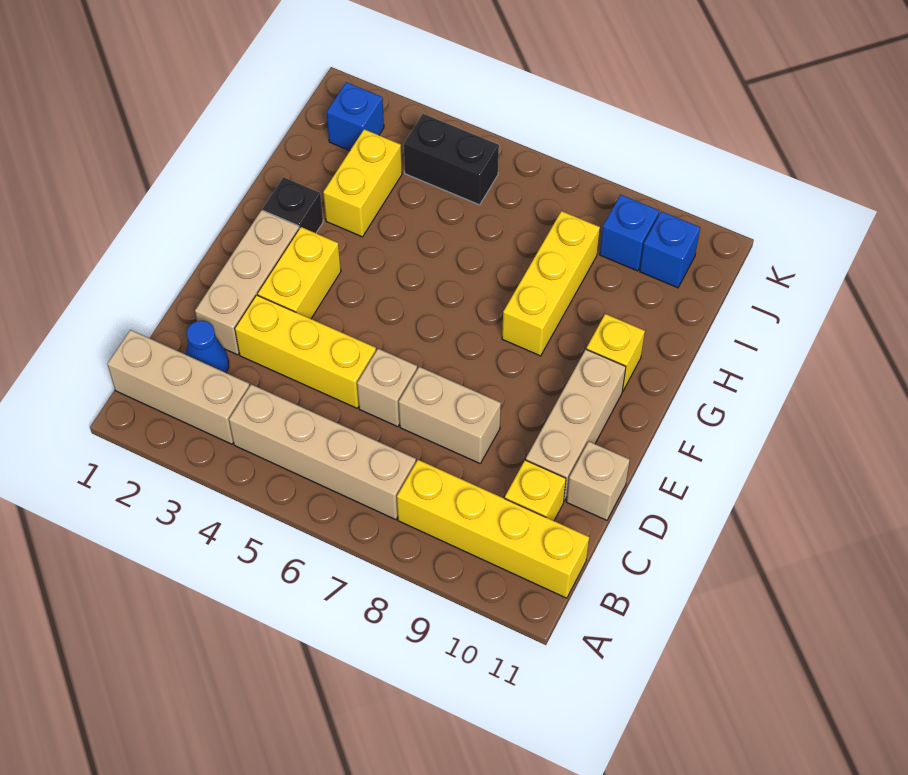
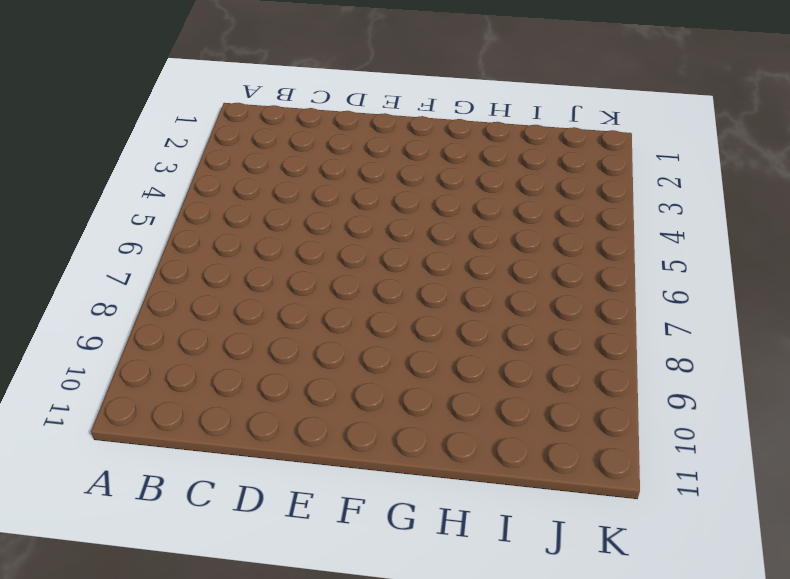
none -> tan brick B1:B3 level 1
none -> tan brick B4:B7 level 1
none -> yellow brick B8:B11 level 1

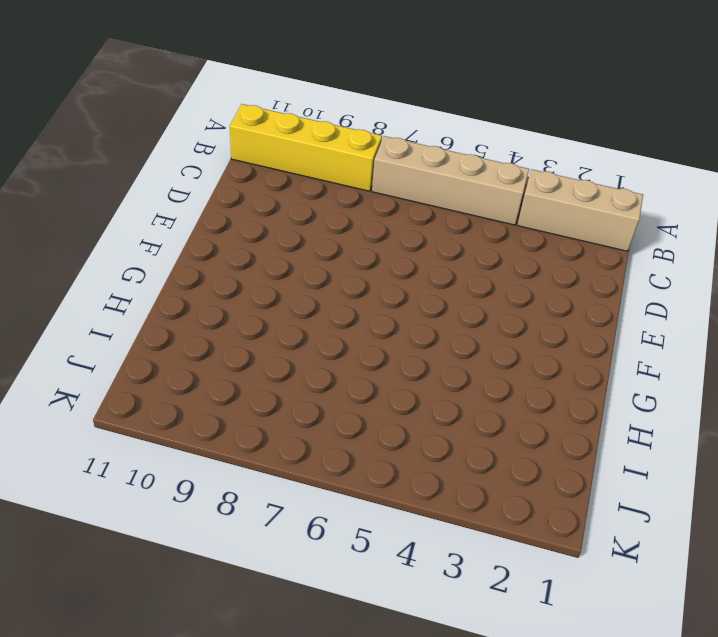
none -> blue cone C2 level 1
none -> yellow brick C10 level 1
none -> tan brick D2:F2 level 1

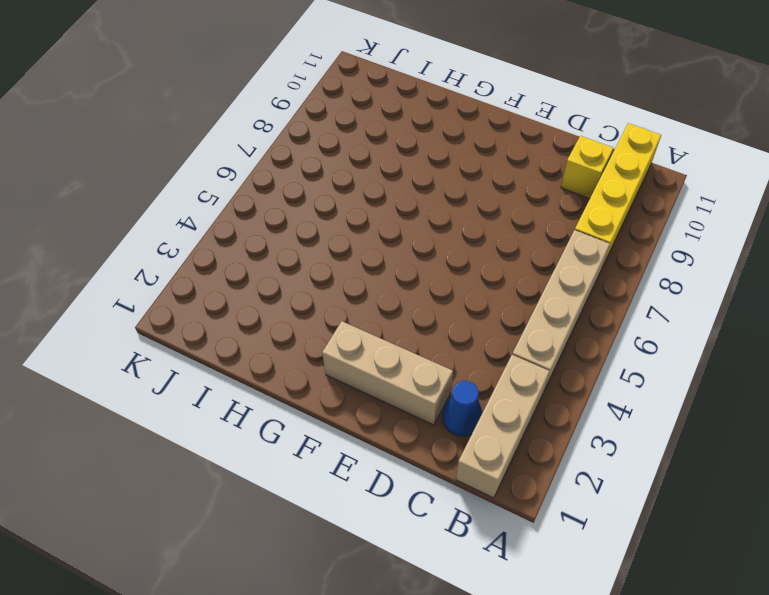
none -> yellow brick D3:D5 level 1
none -> tan brick D6 level 1
none -> tan brick D7:D8 level 1

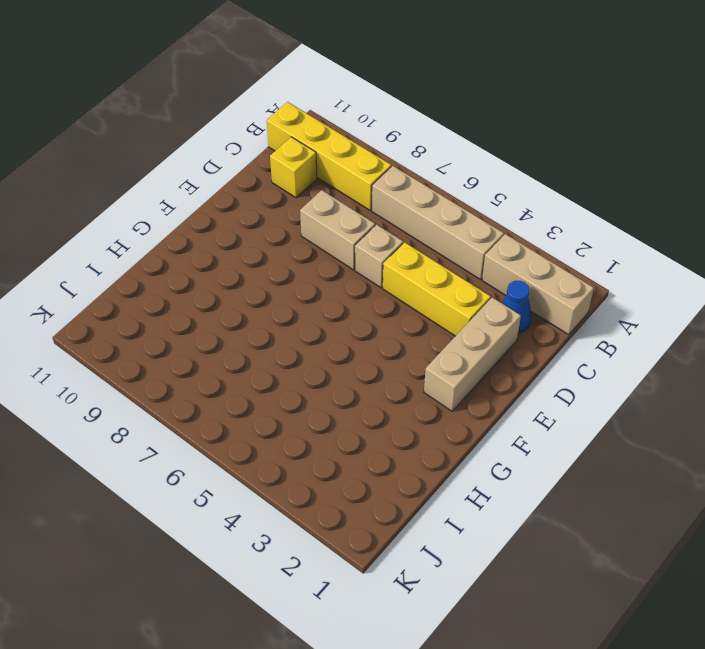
none -> tan brick D10:F10 level 1
none -> tan brick D11 level 1
none -> yellow brick E3:F3 level 1

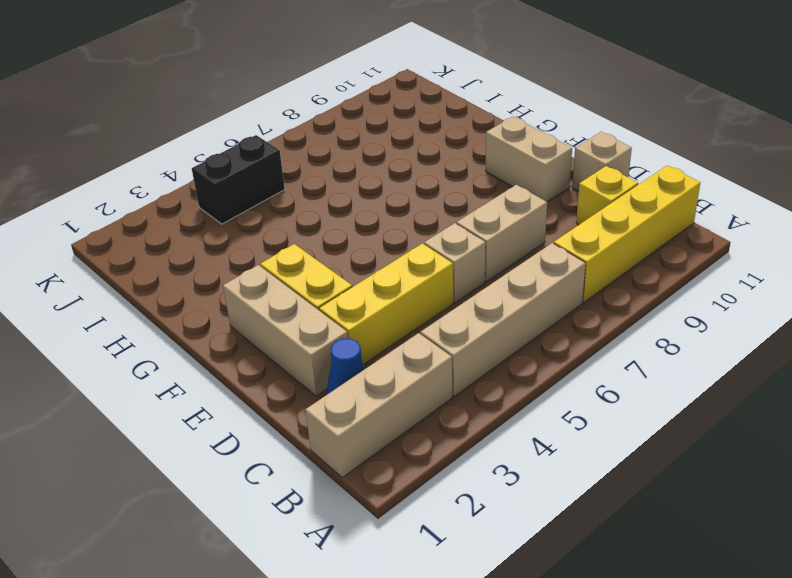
tan brick E10:F10 level 1 -> tan brick D10:F10 level 1
none -> black brick G2 level 1
none -> yellow brick G8:I8 level 1
none -> yellow brick G10 level 1

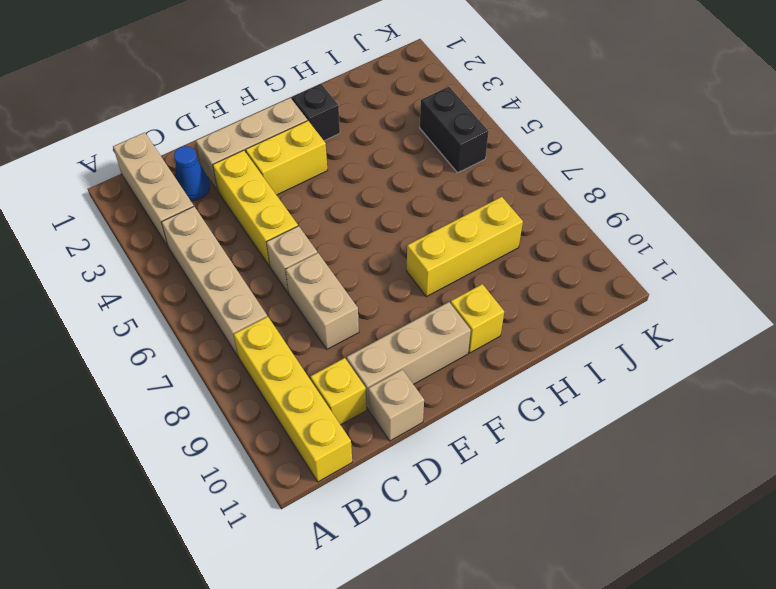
none -> yellow brick H3:I3 level 1
none -> blue brick J2 level 1
none -> blue brick J9 level 1

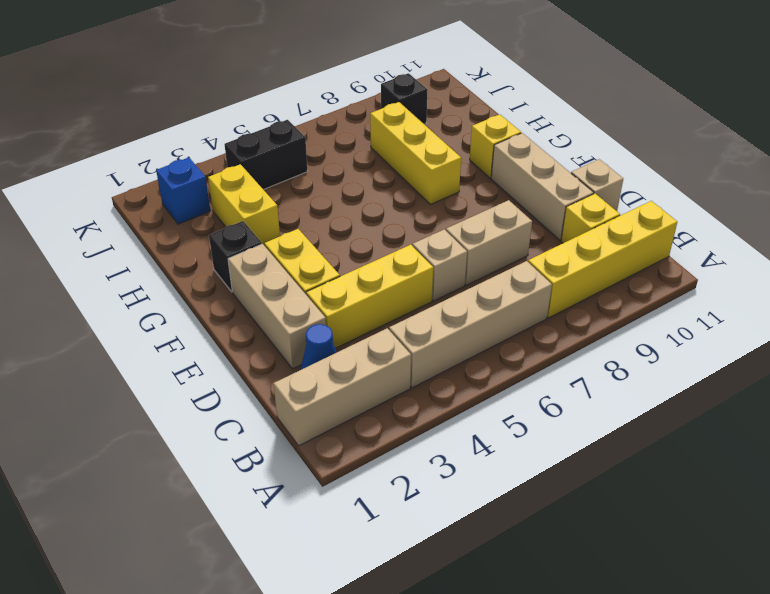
black brick J9 level 1 -> blue brick J9 level 1
none -> blue brick J10 level 1

